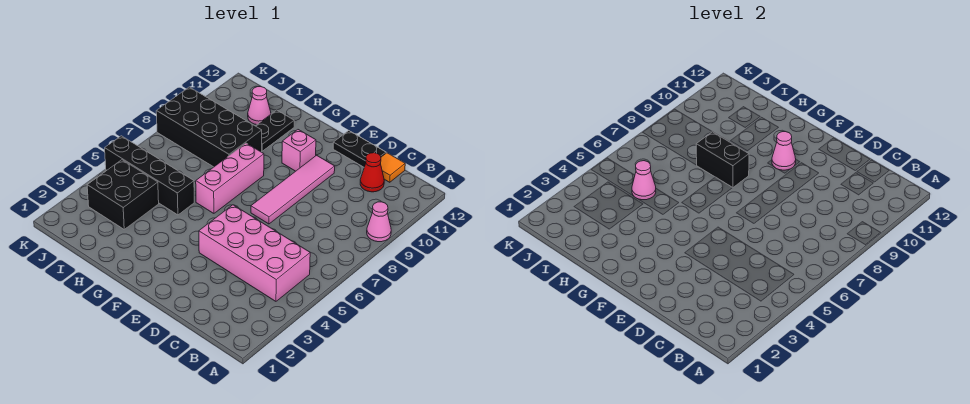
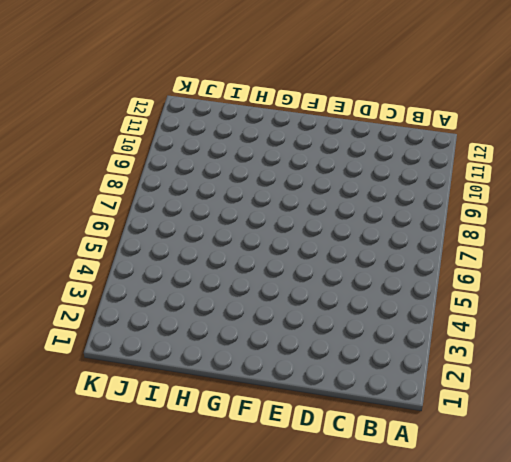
none -> pink cone A9 level 1
none -> pink brick B4:E5 level 1
none -> red cone C11 level 1

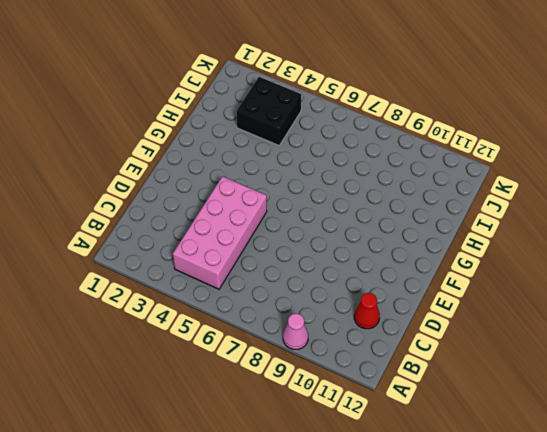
none -> orange tile C12 level 1
none -> black plate D12:E12 level 1
none -> pink tile E7:E10 level 1

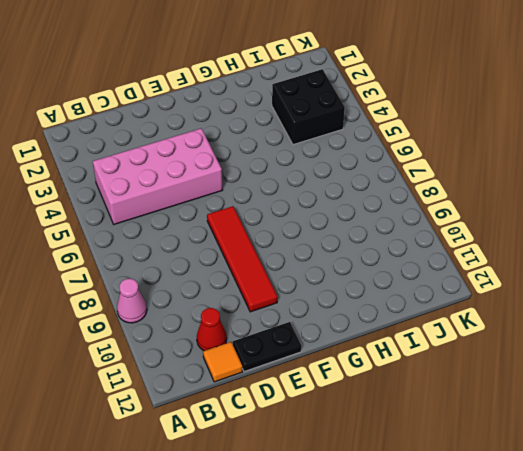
red tile E7:E10 level 1 -> pink tile E7:E10 level 1
none -> pink brick F10 level 1
none -> pink brick G6:G8 level 1
none -> black brick H5:K5 level 1

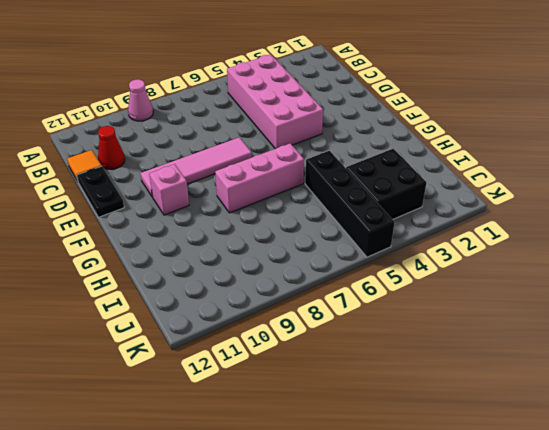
none -> black brick H8:K9 level 1
none -> black plate H10:H11 level 1
none -> pink cone I11 level 1

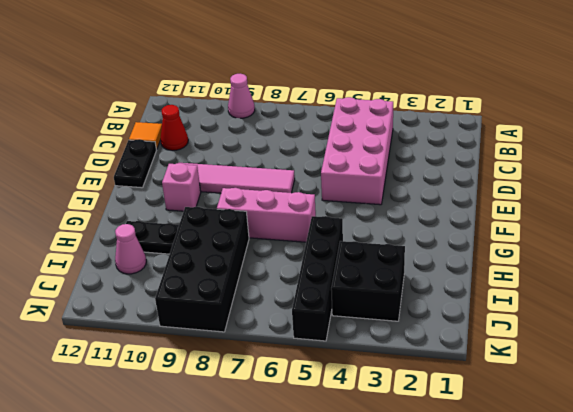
none -> pink cone F10 level 2
none -> black brick G8:H8 level 2
none -> pink cone I5 level 2

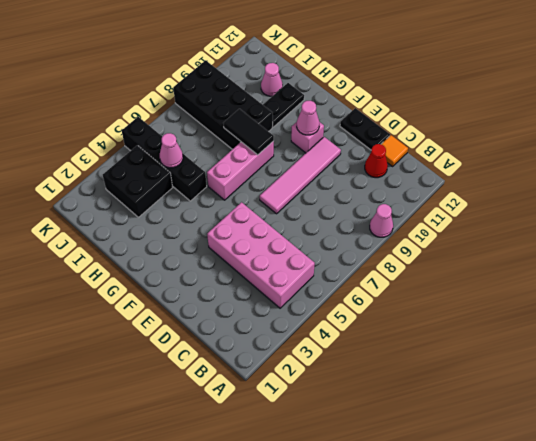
black tile G8:H8 level 2 -> black brick G8:H8 level 2

